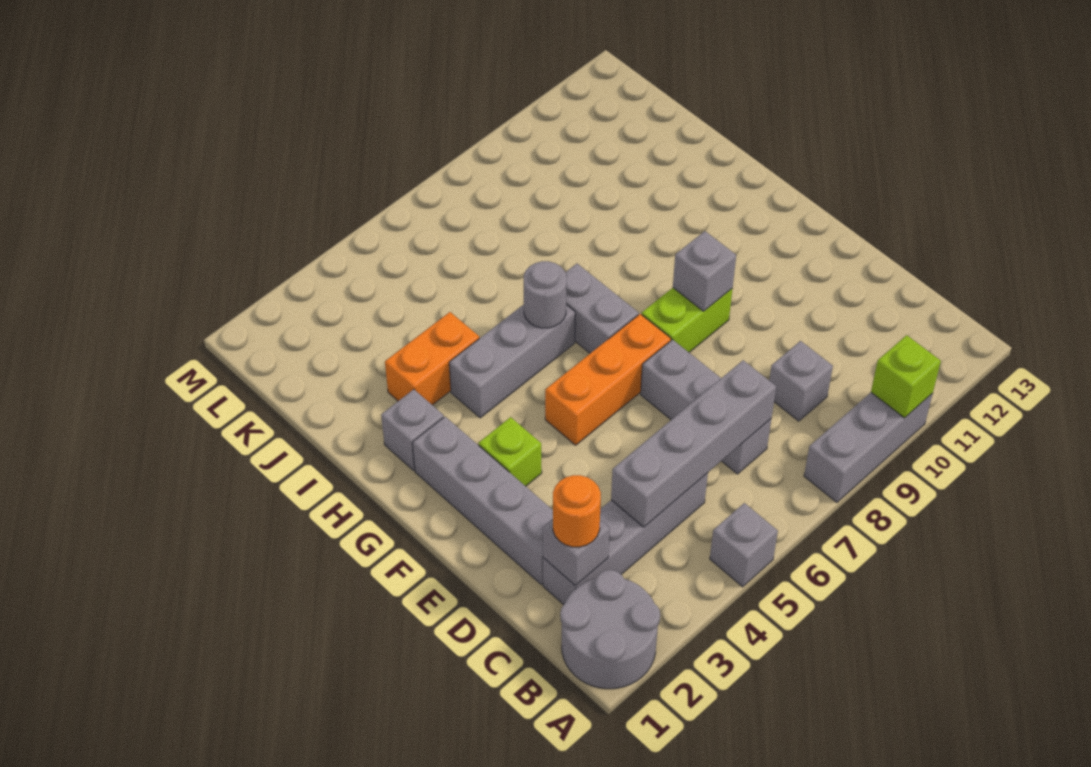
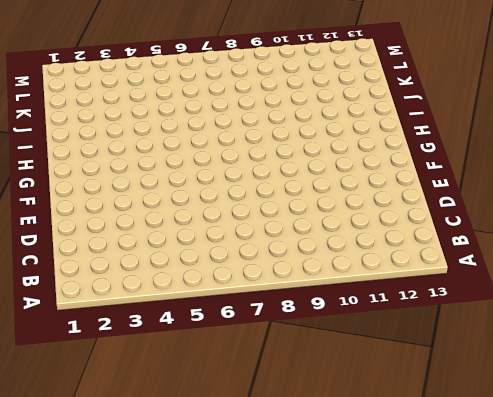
none -> grey round brick A1:B2 level 1
none -> grey brick A5 level 1
none -> grey brick A8:A10 level 1

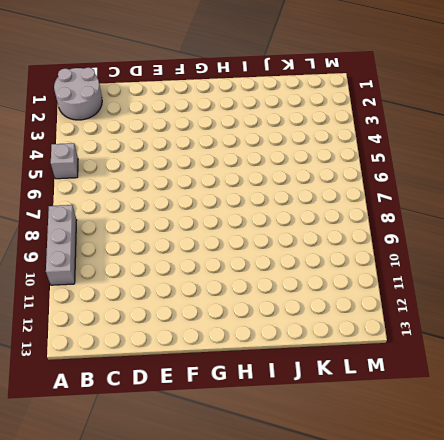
none -> grey brick C2:C5 level 1
none -> grey brick C7:E7 level 1
none -> grey brick C9 level 1

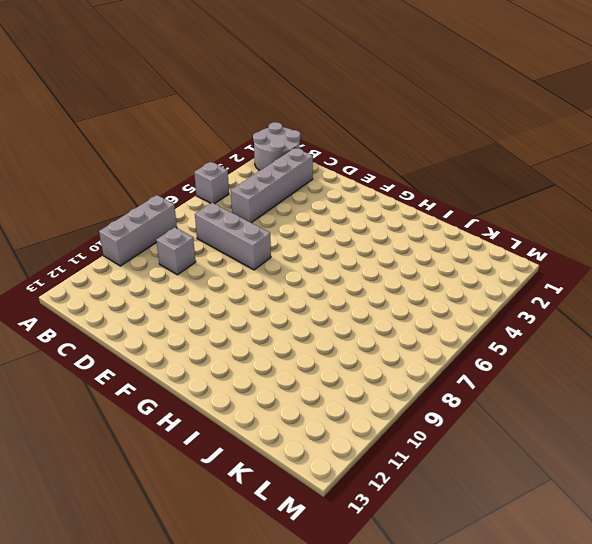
none -> grey brick D2:G2 level 1
none -> lime brick F3 level 1
none -> orange brick F5:F7 level 1

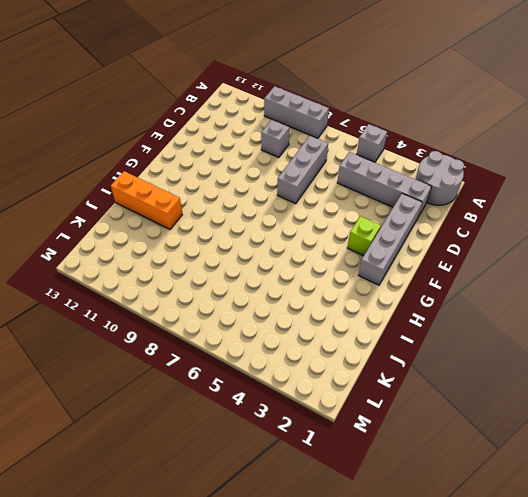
orange brick I11:I13 level 1 -> orange brick F5:F7 level 1
none -> lime brick F8:F9 level 1
none -> grey brick G7:H7 level 1
none -> grey brick H2 level 1

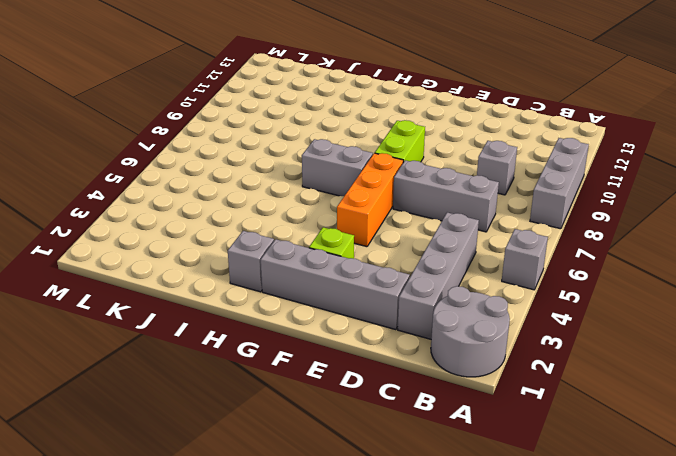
none -> grey brick H4:H6 level 1
none -> orange brick I3:I4 level 1
none -> lime brick A10 level 2

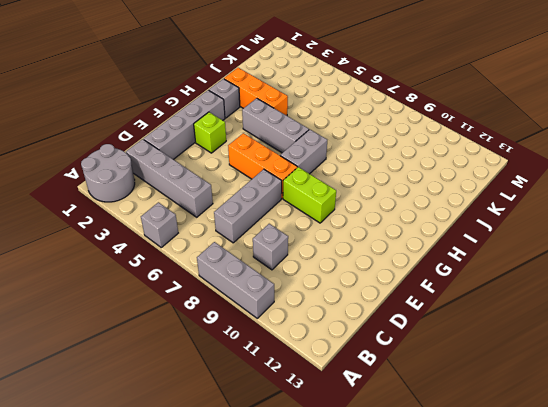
orange brick I2:I4 level 1 -> orange brick I3:I4 level 1
none -> lime brick A10 level 2
none -> grey brick C2 level 2
none -> grey brick C4:C7 level 2

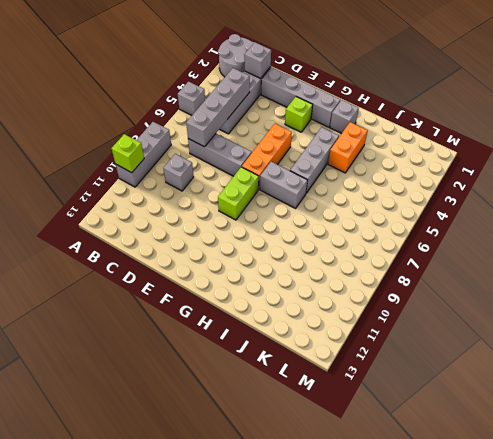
none -> grey brick F9 level 2
none -> grey round brick H6 level 2
none -> orange round brick C2 level 3

